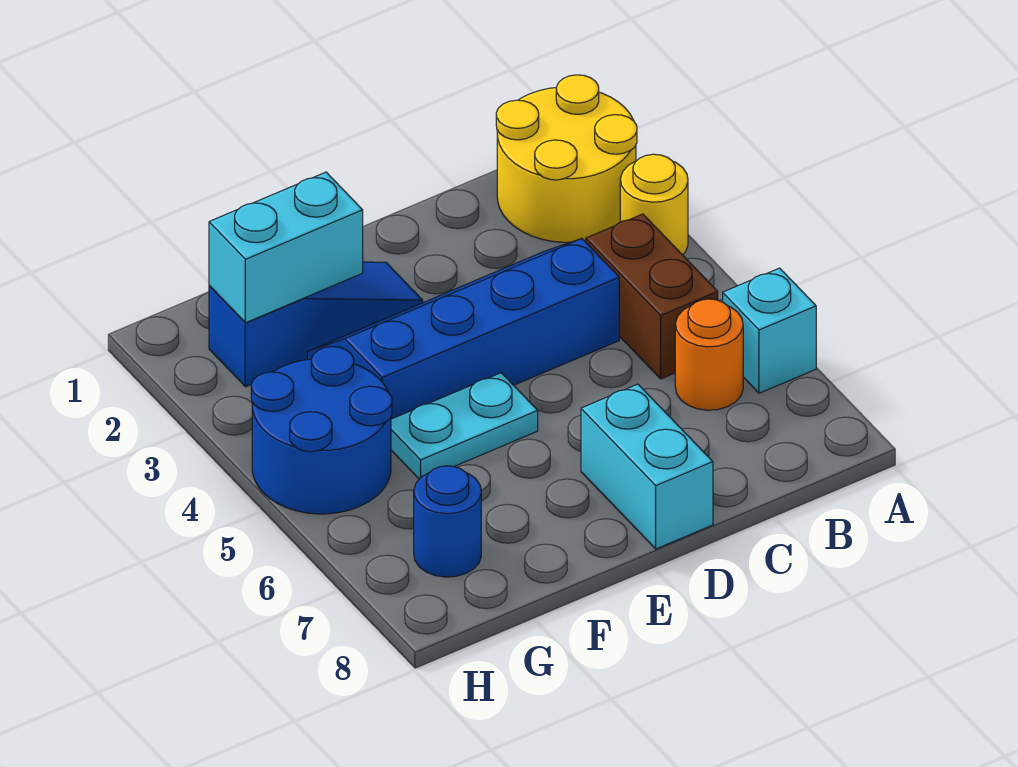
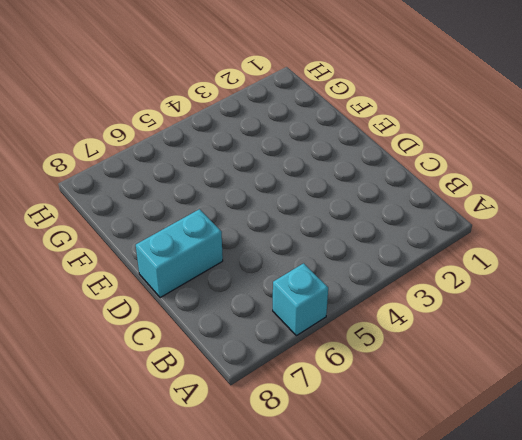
none -> yellow round brick A1:B2 level 1
none -> yellow round brick A3 level 1
none -> brown brick B4:B5 level 1

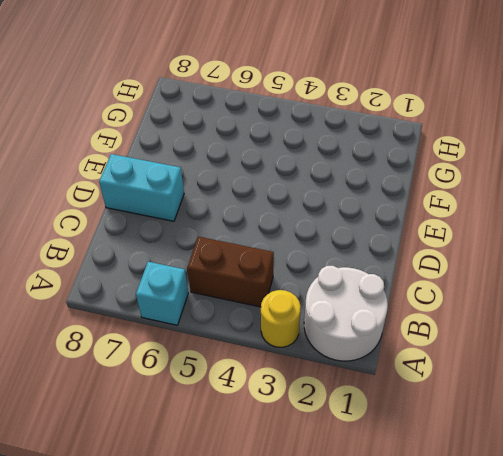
white round brick A1:B2 level 1 -> yellow round brick A1:B2 level 1
none -> orange round brick B6 level 1
none -> blue slope C3:F4 level 1 top 4
none -> blue slope E2:G2 level 1 top G

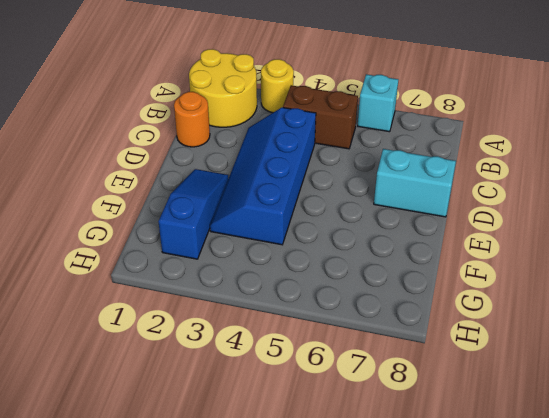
orange round brick C1 level 1 -> orange round brick B6 level 1
none -> cyan plate E5:F5 level 1
none -> blue round brick G4:H5 level 1
none -> blue round brick G7 level 1

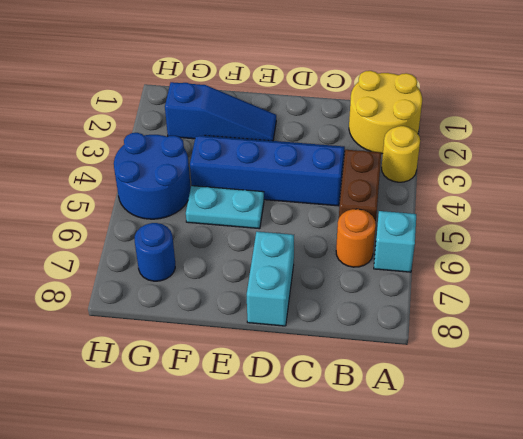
none -> cyan brick F2:G2 level 2

